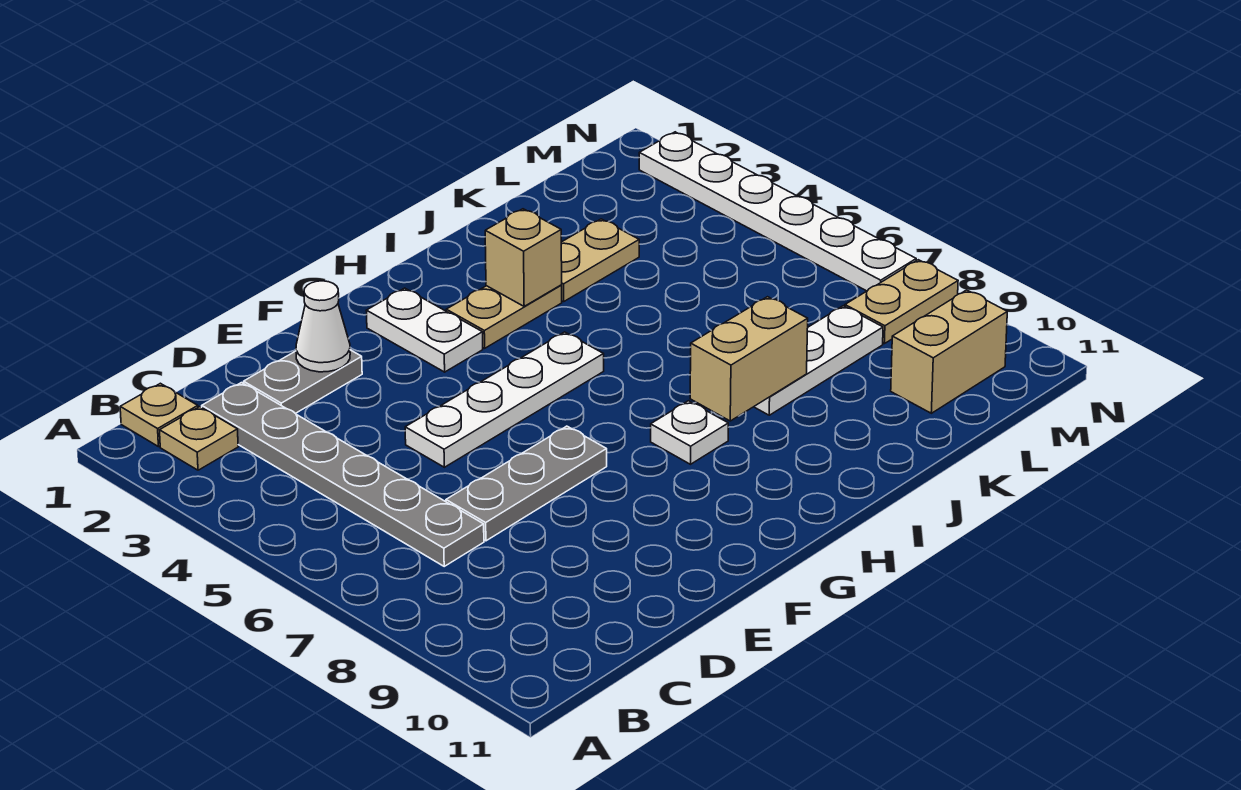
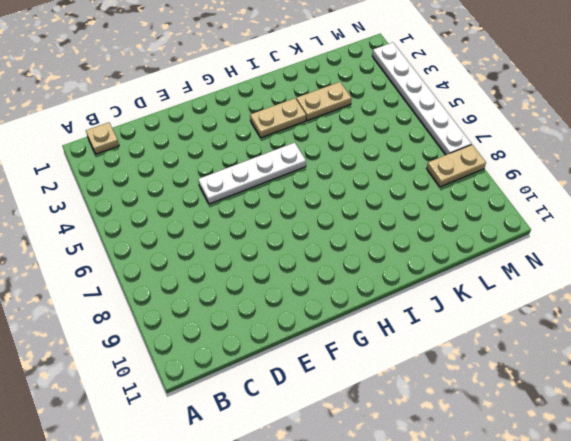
none -> tan plate B2 level 1
none -> grey plate C2:C7 level 1
none -> grey plate D2:E2 level 1

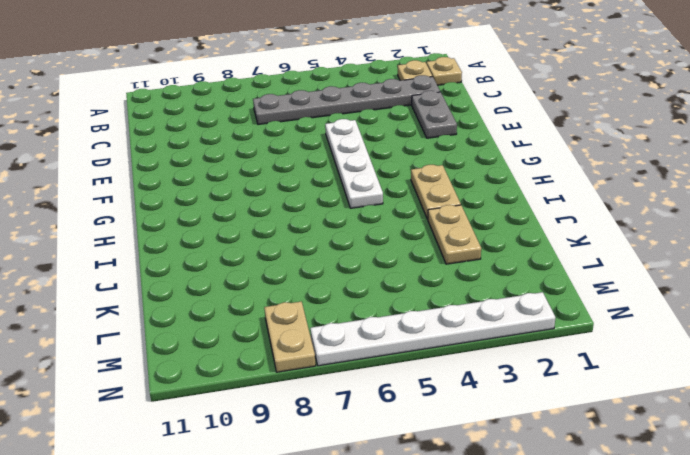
none -> grey plate D7:F7 level 1
none -> white plate G2:G3 level 1
none -> white plate H8 level 1

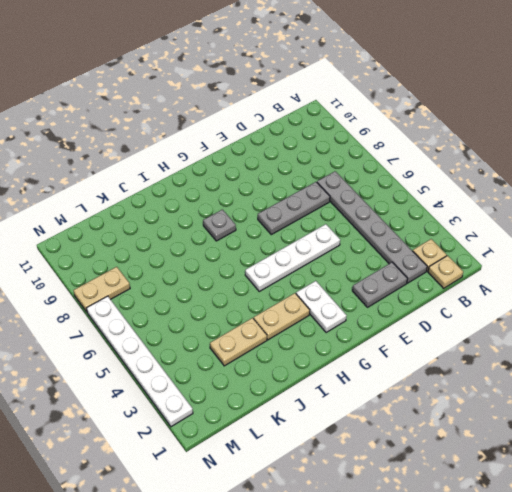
grey plate H8 level 1 -> white plate H8 level 1
none -> white plate J8:L8 level 1
none -> tan brick L10:M10 level 1
none -> white cone E2 level 2

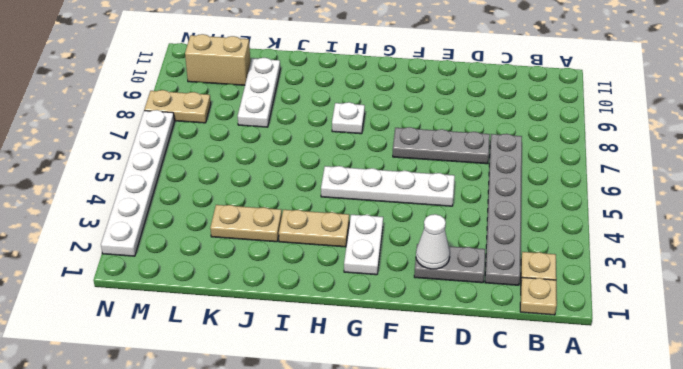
white plate K8:K10 level 1 -> white plate J8:L8 level 1
none -> tan brick I3 level 2
none -> tan brick I8:J8 level 2

